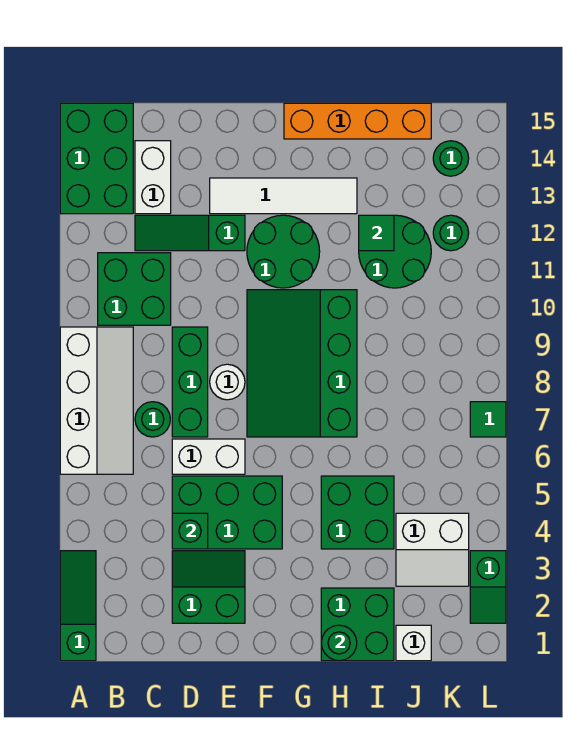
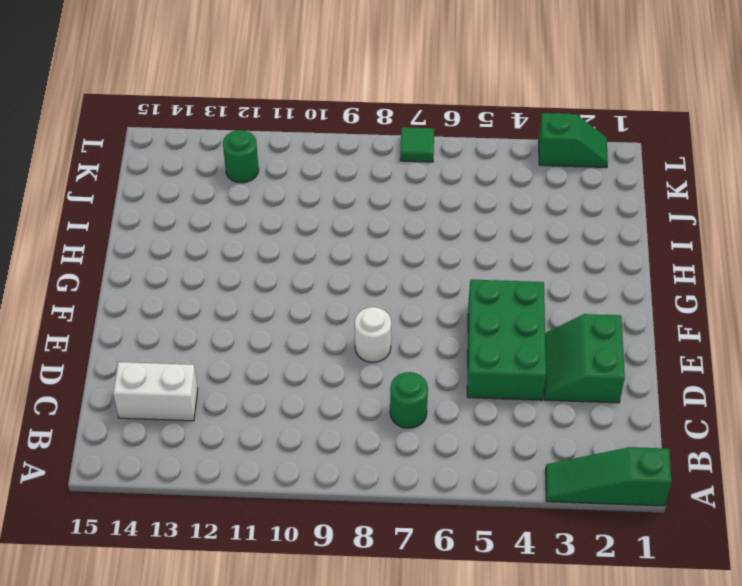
none -> white slope A6:B9 level 1 top A
none -> green brick A13:B15 level 1
none -> green brick B10:C11 level 1

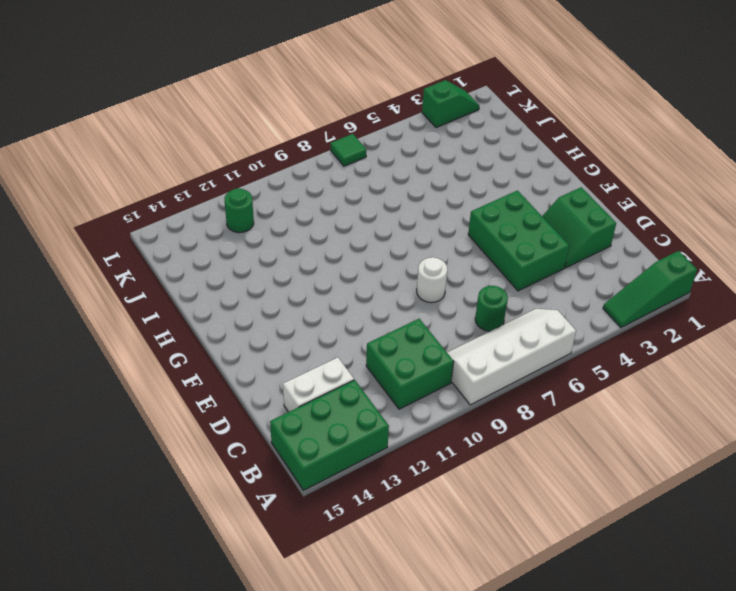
none -> green slope C12:E12 level 1 top E
none -> white brick D6:E6 level 1
none -> green brick D7:D9 level 1

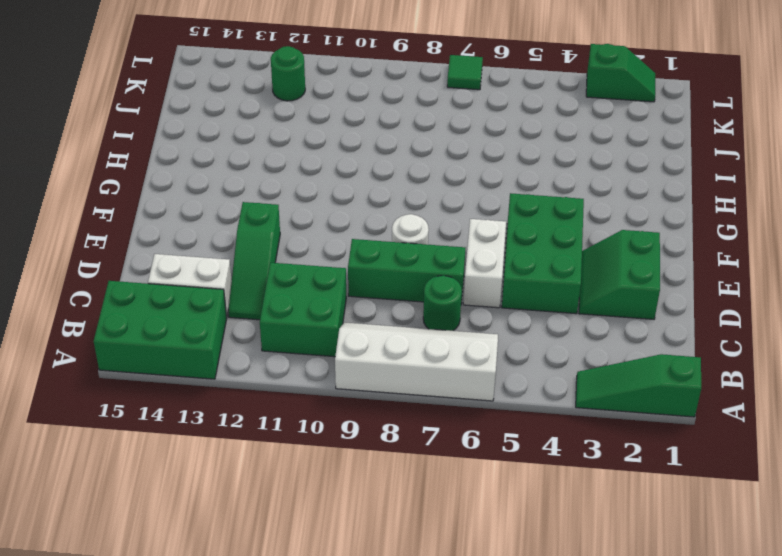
none -> white tile E13:H13 level 1
none -> green slope F7:H10 level 1 top H
none -> green round brick F11:G12 level 1

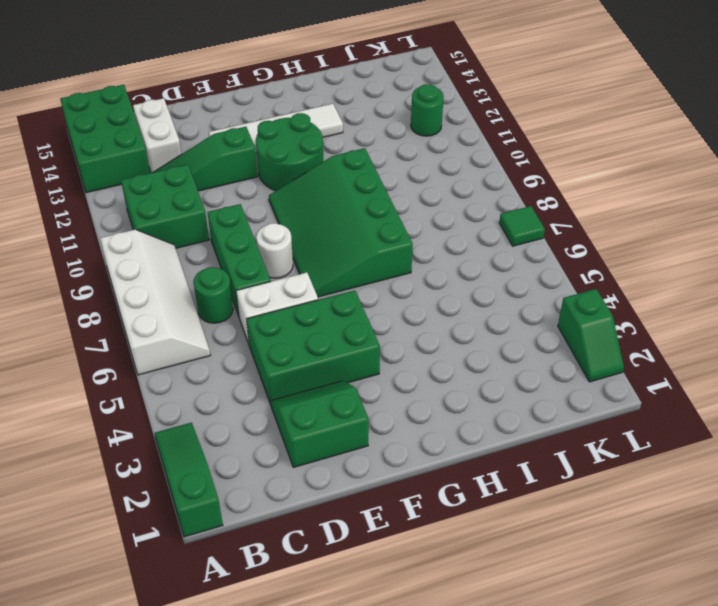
none -> orange brick G15:J15 level 1
none -> green brick H1:I2 level 1
none -> green brick H4:I5 level 1

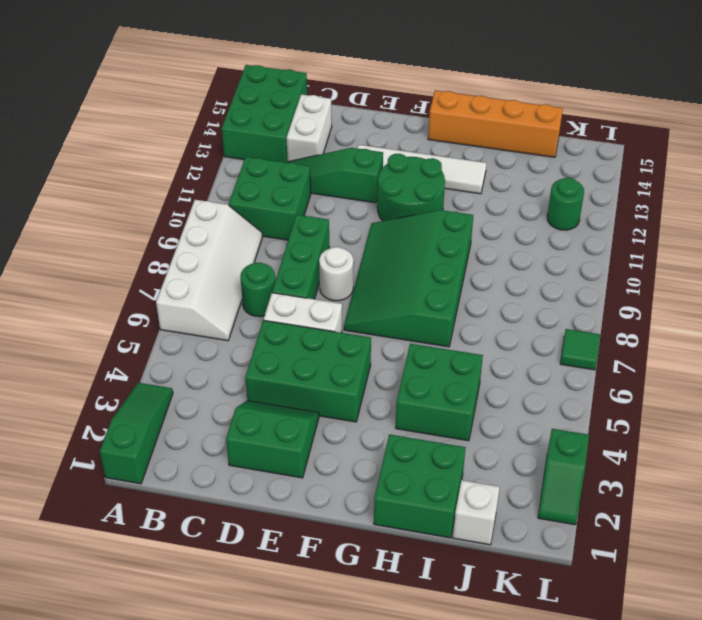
none -> green round brick I11:J12 level 1
none -> white slope J3:K4 level 1 top 4
none -> green round brick K14 level 1

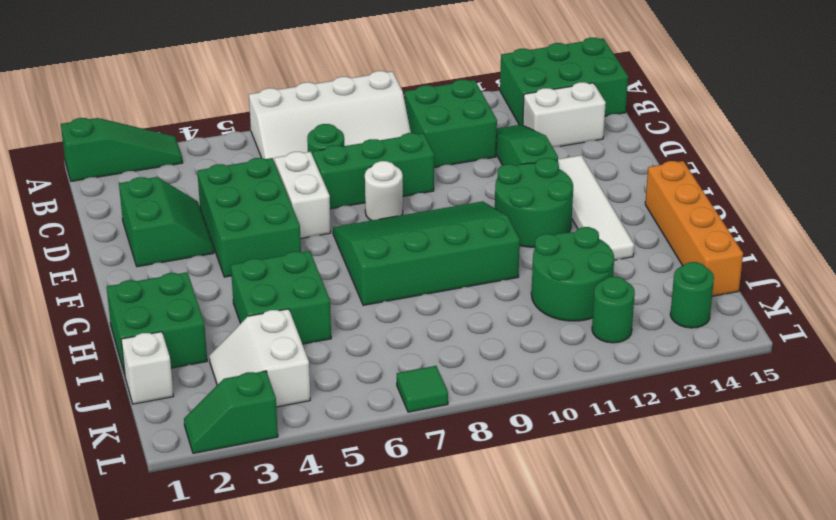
none -> green brick D4 level 2
none -> green round brick H1 level 2
none -> green tile I12 level 2

